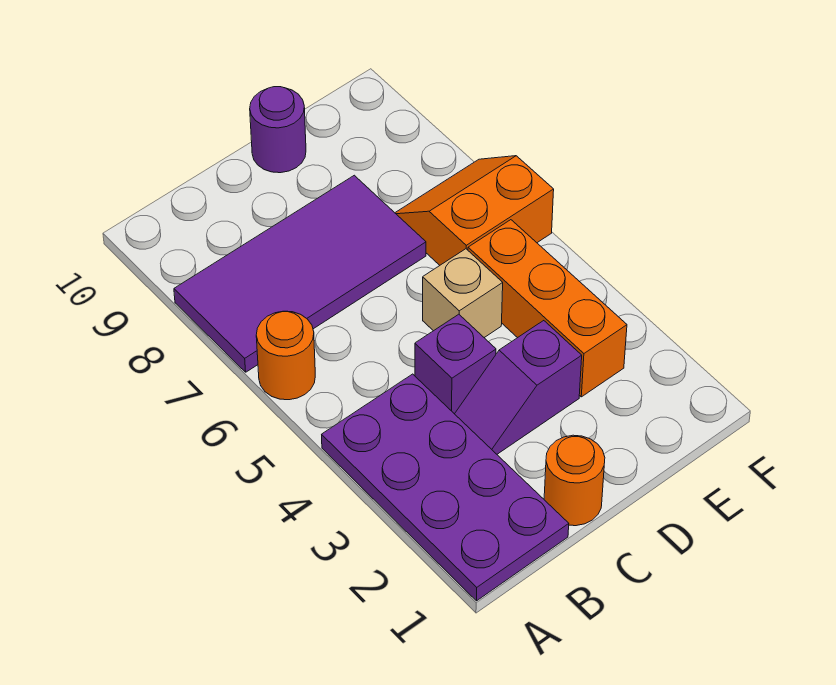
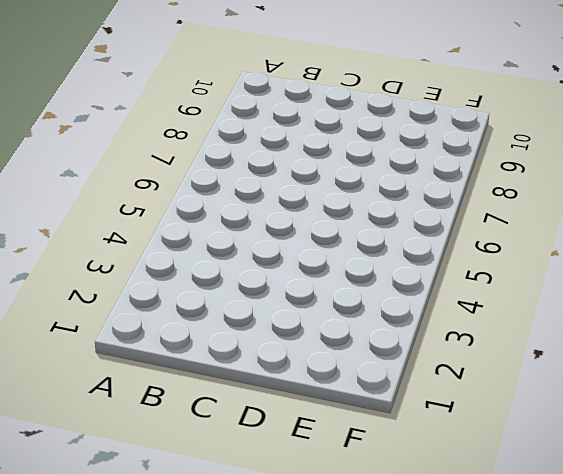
none -> purple plate A1:B4 level 1
none -> orange round brick A6 level 1

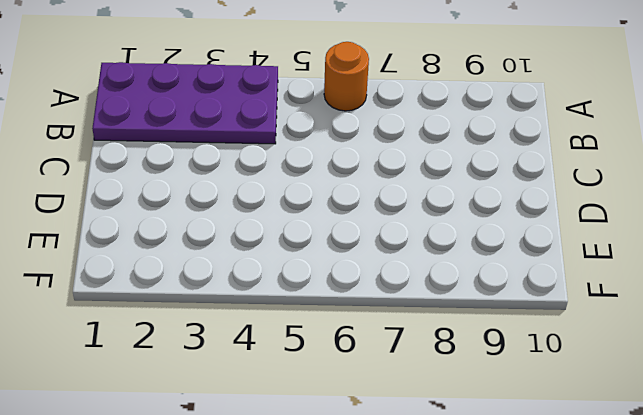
none -> purple tile A7:D8 level 1
none -> orange round brick C1 level 1

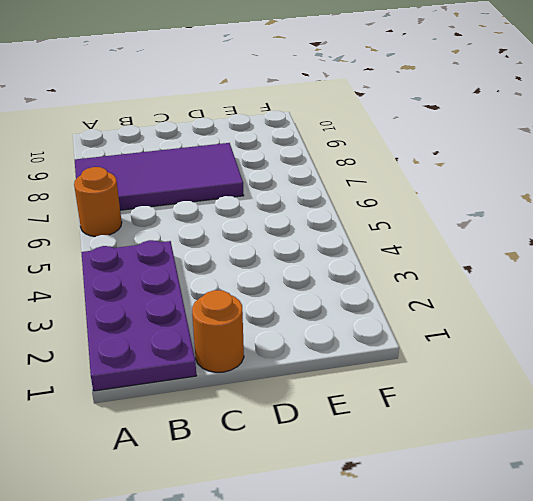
none -> purple slope C3:D3 level 1 top D
none -> purple brick C4 level 1

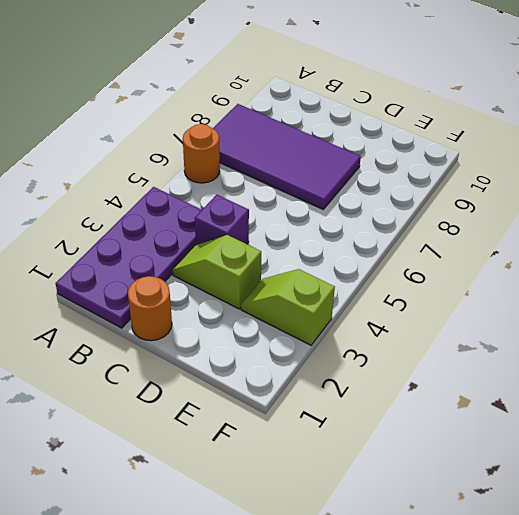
lime slope C3:D3 level 1 top D -> purple slope C3:D3 level 1 top D
lime slope E3:F3 level 1 top F -> orange brick E3:E5 level 1
none -> tan brick D5 level 1
none -> purple round brick D10 level 1

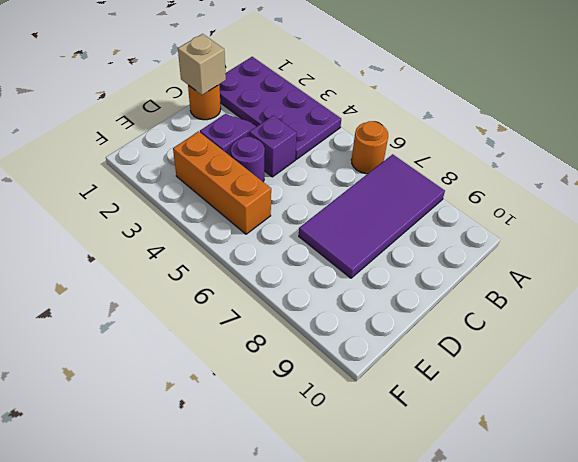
tan brick C1 level 2 -> tan brick D5 level 1
purple round brick D4 level 1 -> purple round brick D10 level 1
none -> orange slope E6:F7 level 1 top 6

